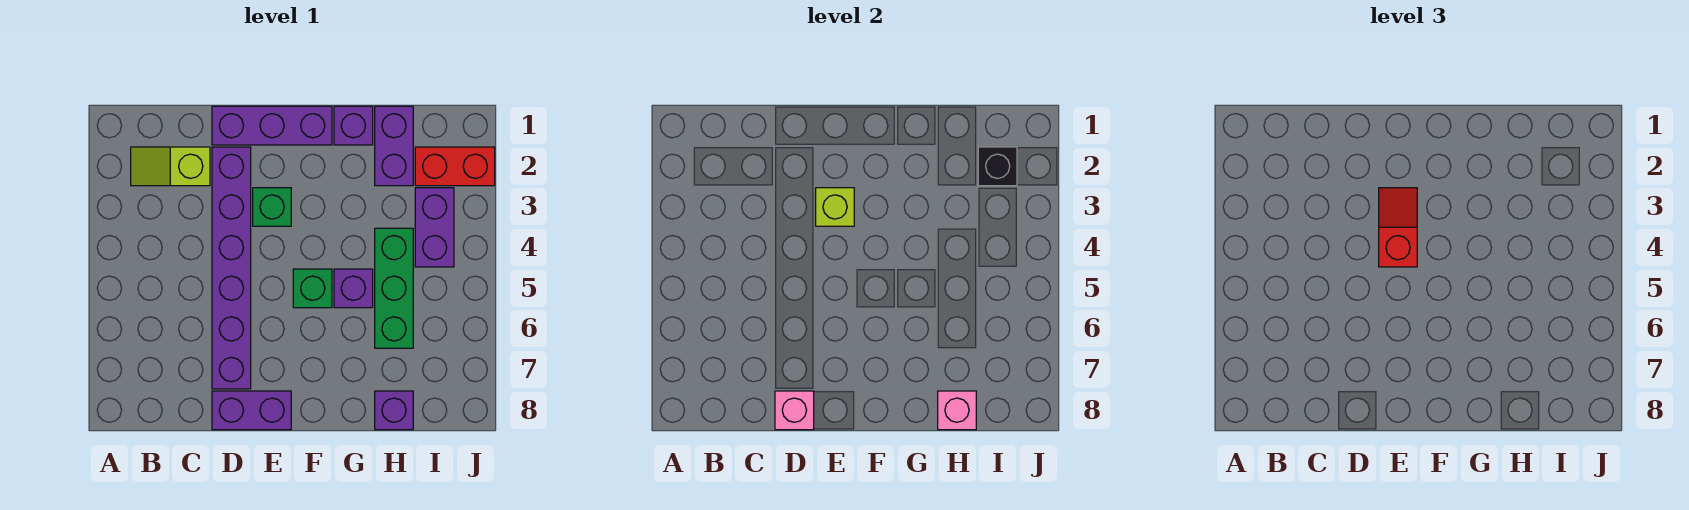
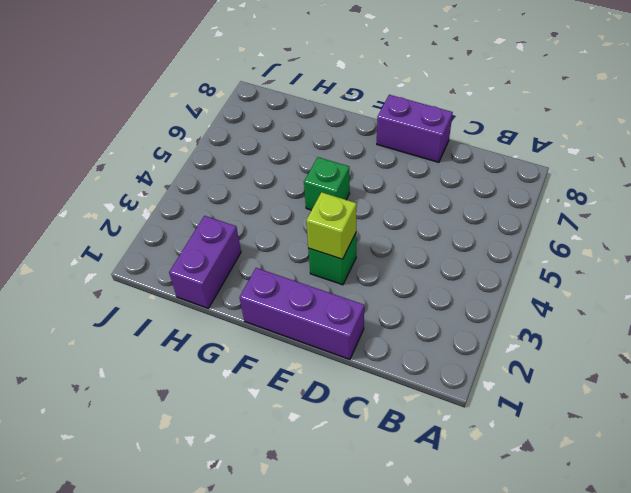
none -> lime slope B2:C2 level 1 top C
none -> purple brick D2:D7 level 1
none -> purple brick G1 level 1

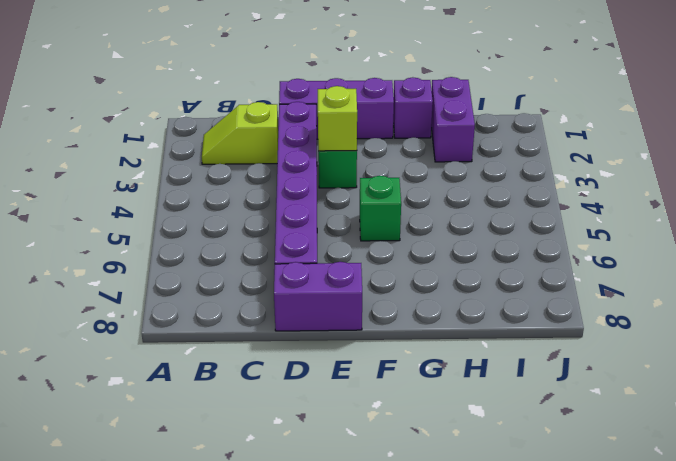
none -> purple brick G5 level 1
none -> green brick H4:H6 level 1
none -> purple brick H8 level 1

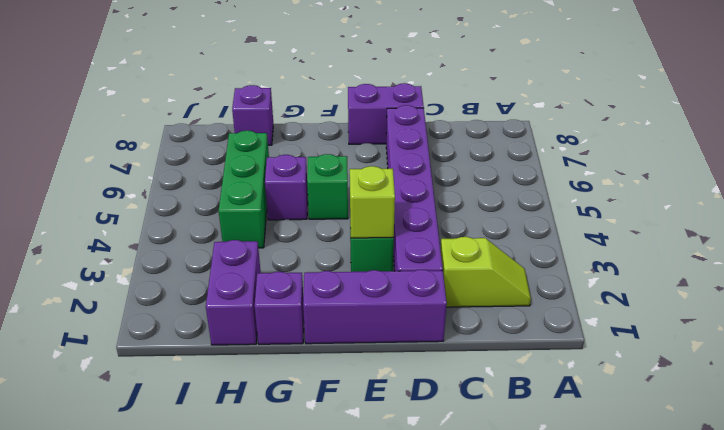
none -> red brick I2:J2 level 1
none -> purple brick I3:I4 level 1
none -> pink brick D8 level 2

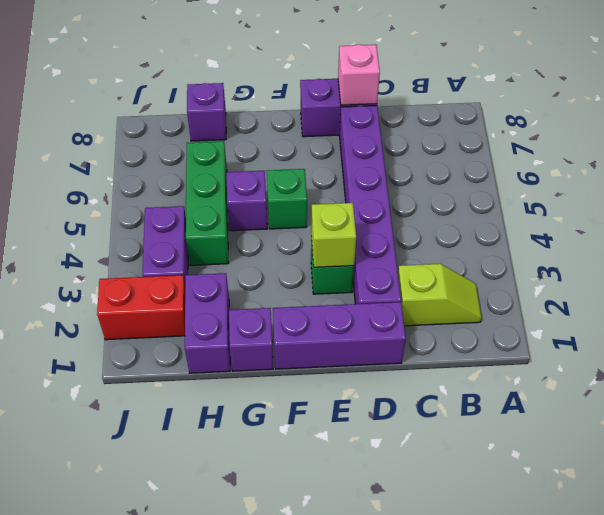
none -> pink brick H8 level 2
none -> black brick I2 level 2
none -> red slope E3:E4 level 3 top 4

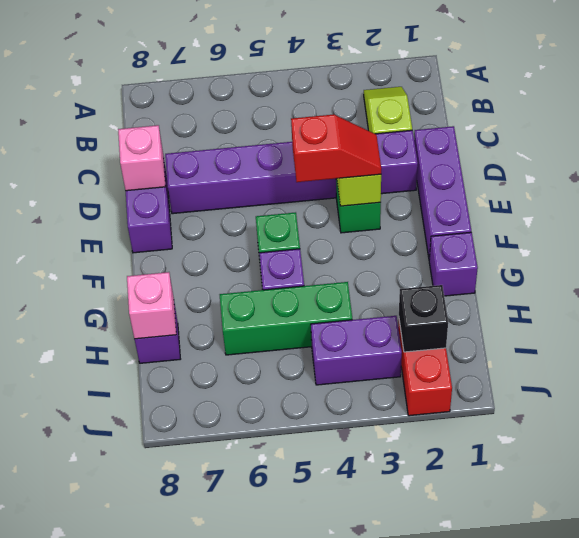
none -> purple brick H1:H2 level 1

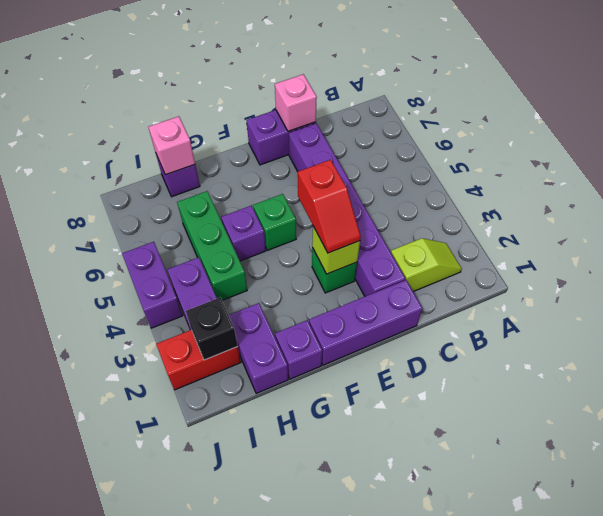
purple brick J4:J5 level 1 -> none

